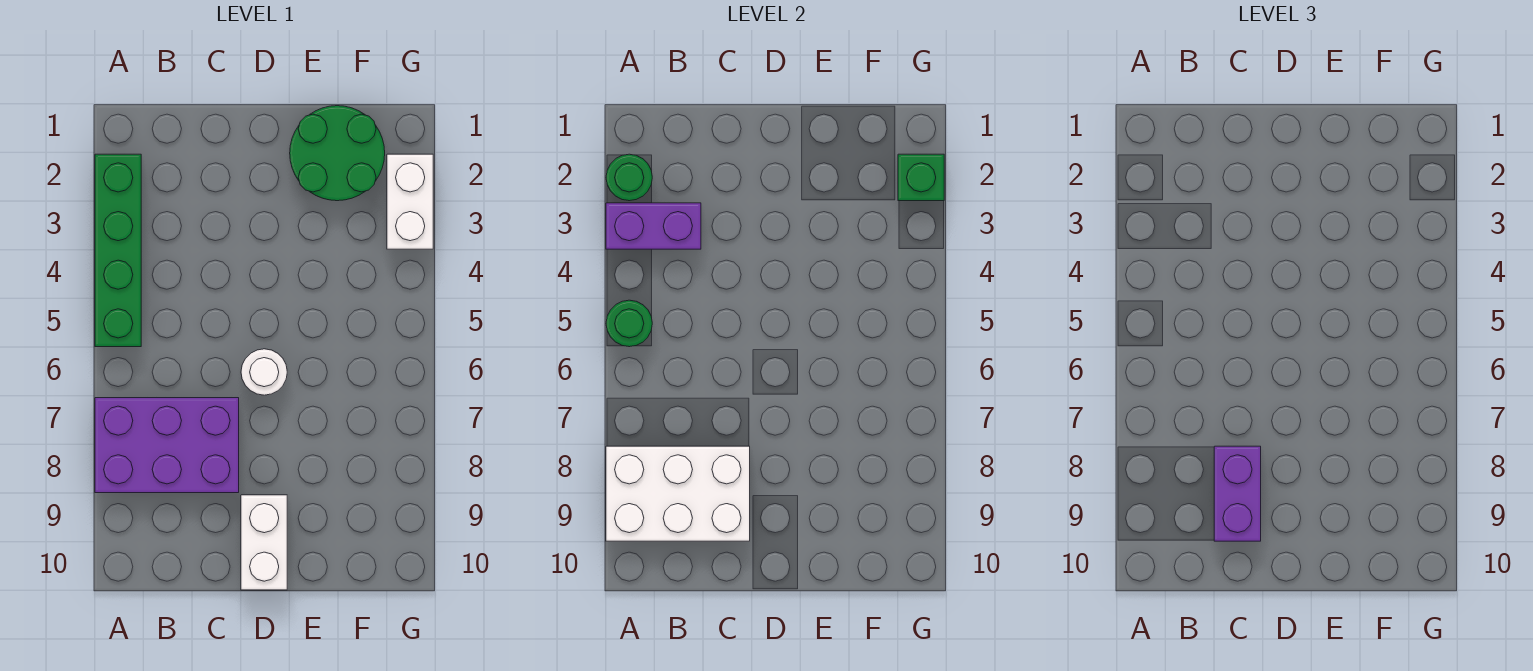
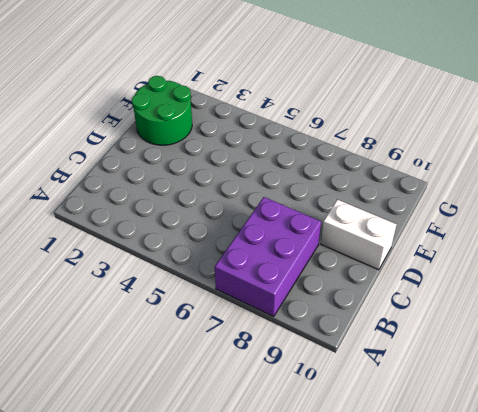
none -> green brick A2:A5 level 1
none -> white round brick D6 level 1
none -> white brick G2:G3 level 1

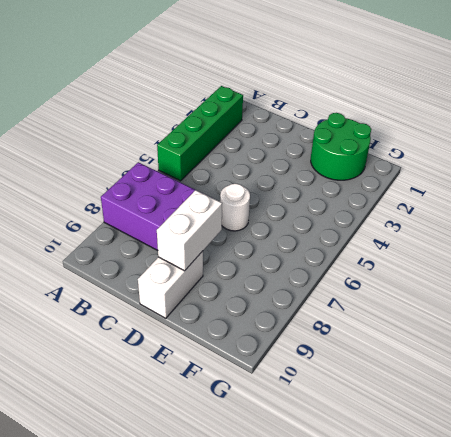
white brick D8:D9 level 2 -> white brick G2:G3 level 1
none -> green round brick A2 level 2
none -> purple brick A3:B3 level 2
none -> green round brick A5 level 2

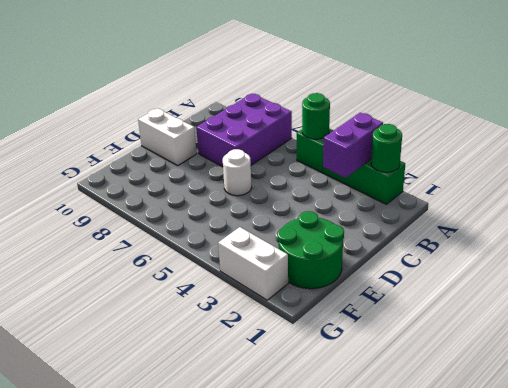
none -> white brick A8:C9 level 2
none -> green brick G2 level 2
none -> purple brick C8:C9 level 3

